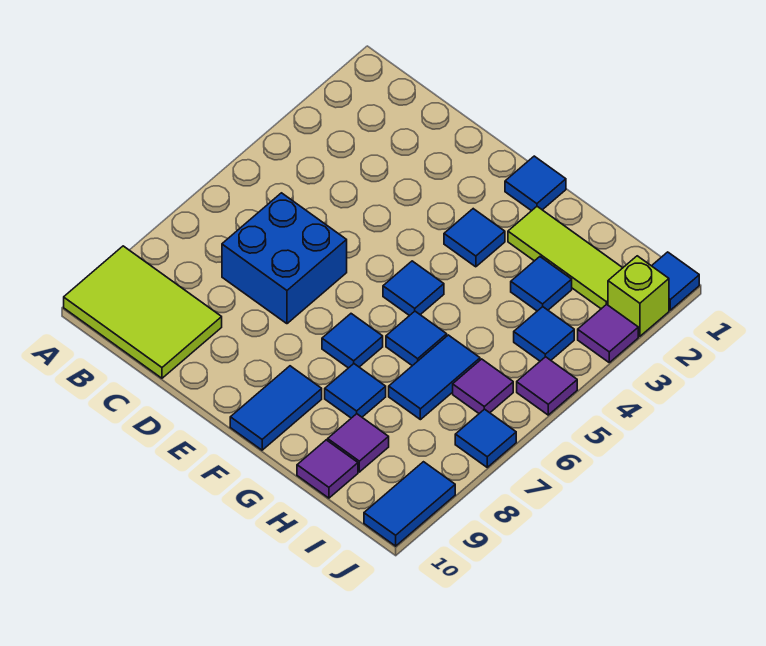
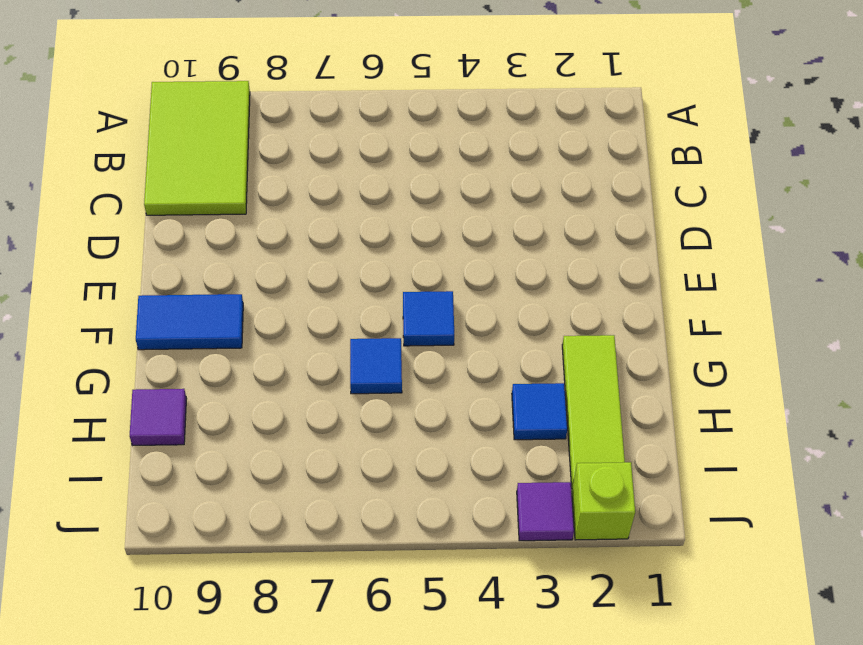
none -> blue brick C6:D7 level 1
none -> blue tile F1 level 1
none -> blue tile F3 level 1

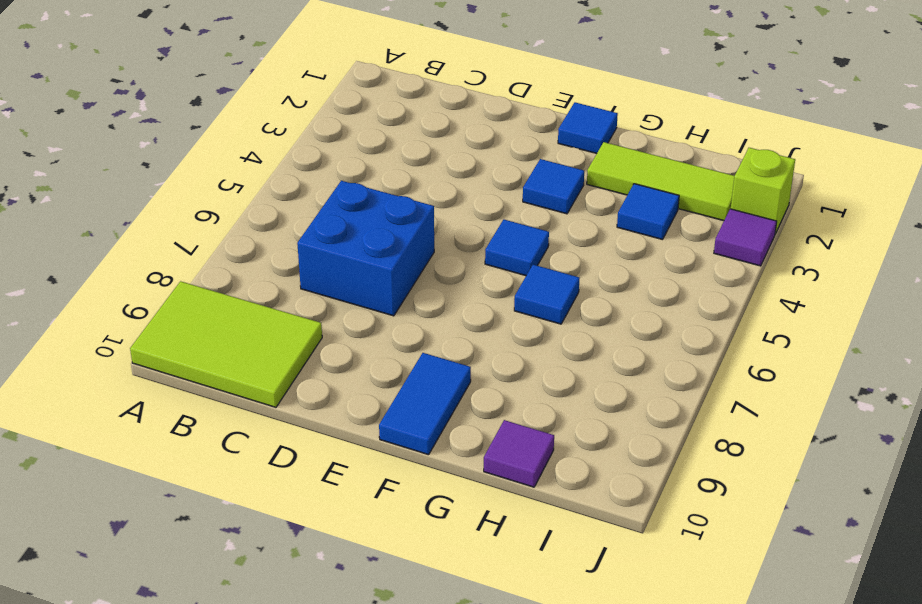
none -> blue tile F7 level 1
none -> blue tile G8 level 1
none -> blue tile H6:H7 level 1

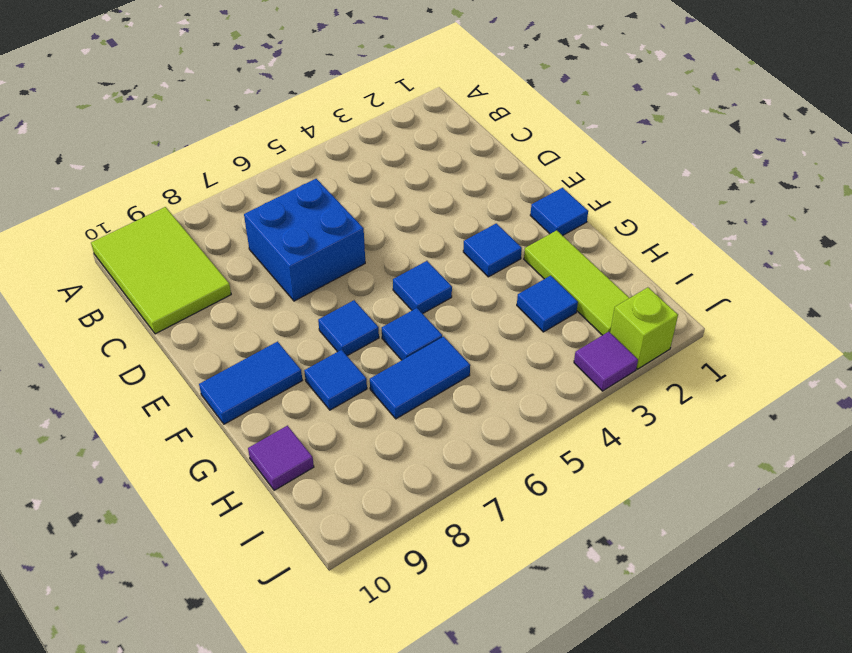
none -> purple tile H9 level 1
none -> blue tile I4 level 1
none -> purple tile I6 level 1

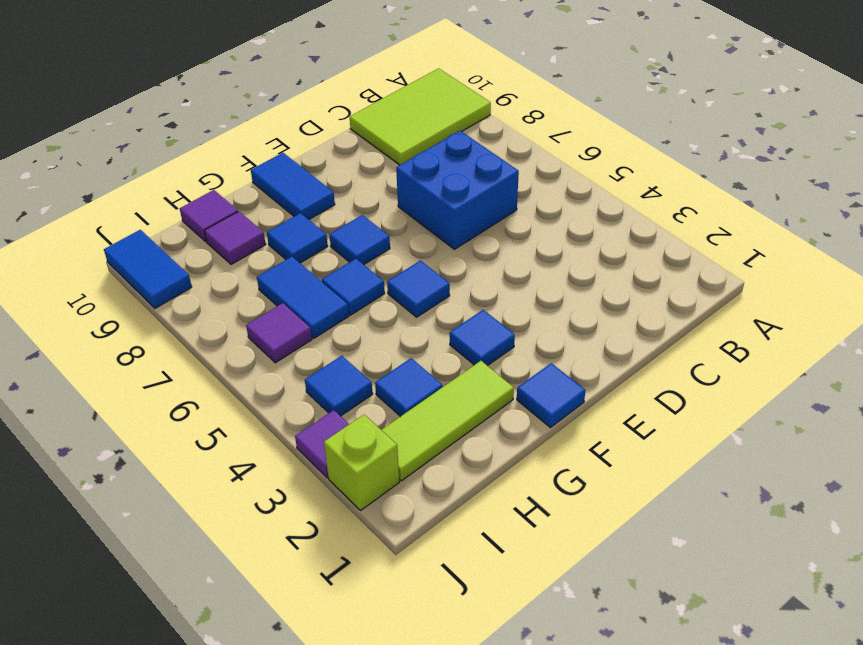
none -> blue tile J1 level 1
none -> purple tile J5 level 1
none -> blue tile J7 level 1

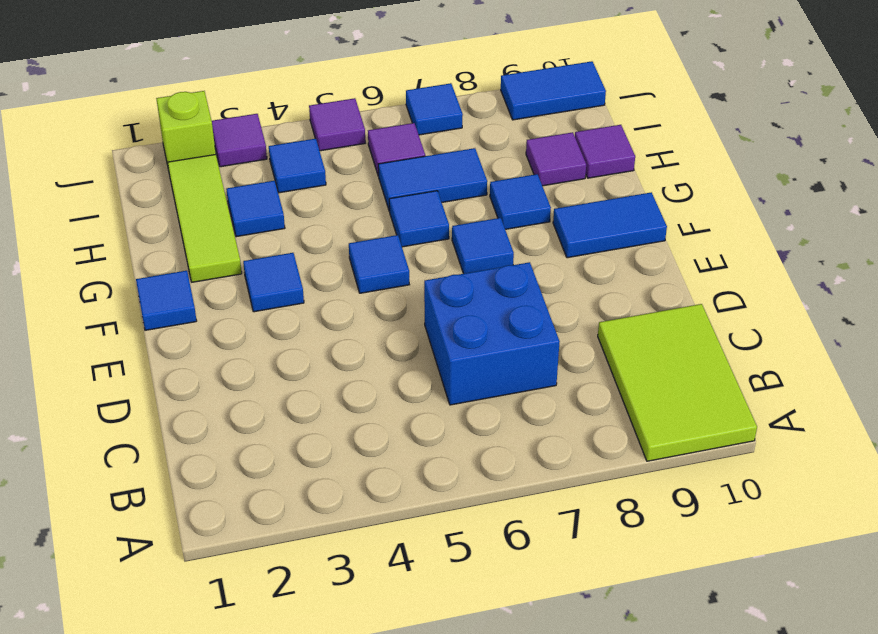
none -> blue tile J1 level 1

